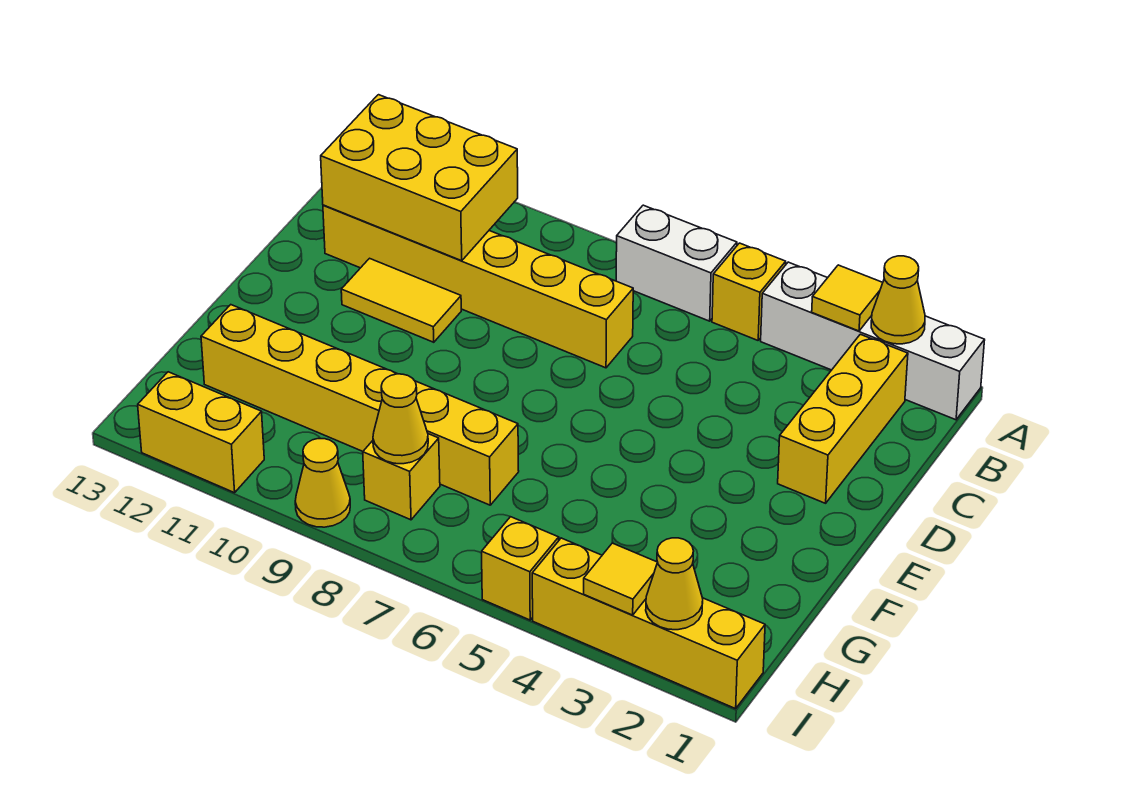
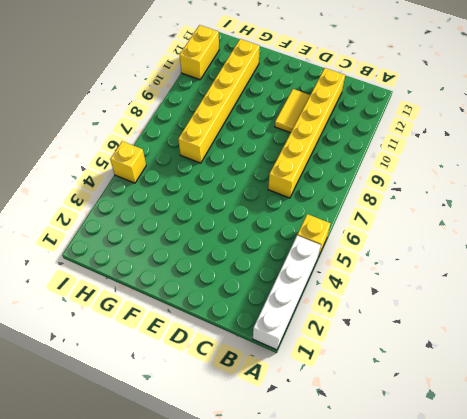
none -> white brick A6:A7 level 1
none -> yellow brick B2:D2 level 1
none -> yellow brick H8 level 1

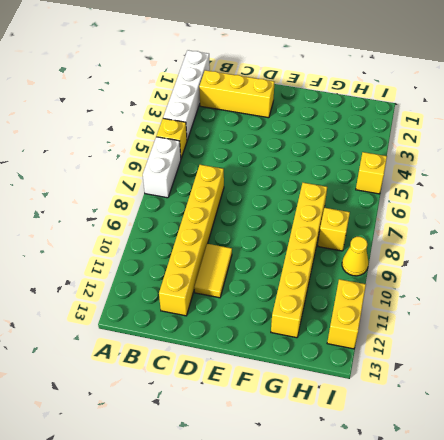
none -> yellow brick I1:I4 level 1
none -> yellow cone A2 level 2
none -> yellow tile A3 level 2

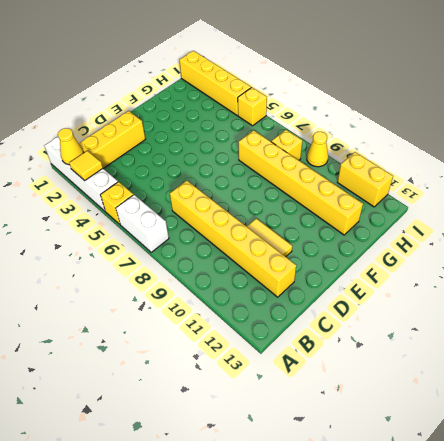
none -> yellow brick B10:C12 level 2
none -> yellow cone H8 level 2
none -> yellow cone I2 level 2

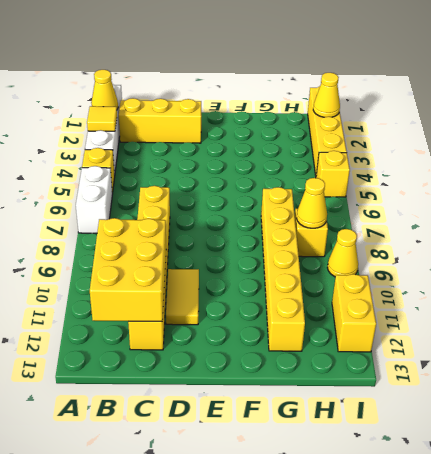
none -> yellow tile I3 level 2

